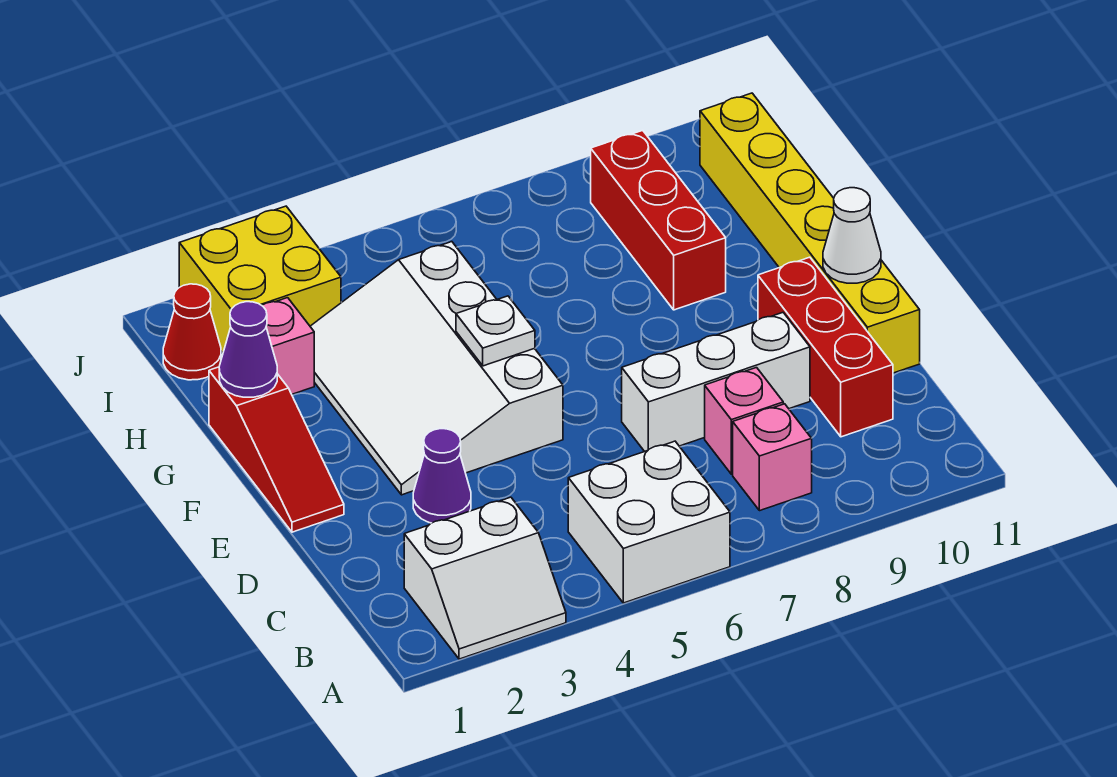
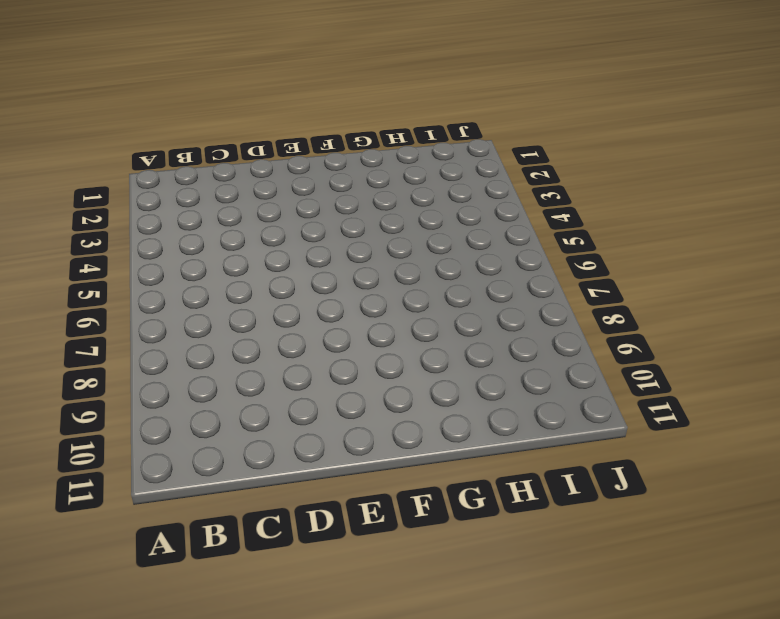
none -> white slope A2:B3 level 1 top B
none -> white brick A5:B6 level 1
none -> pink brick B8 level 1

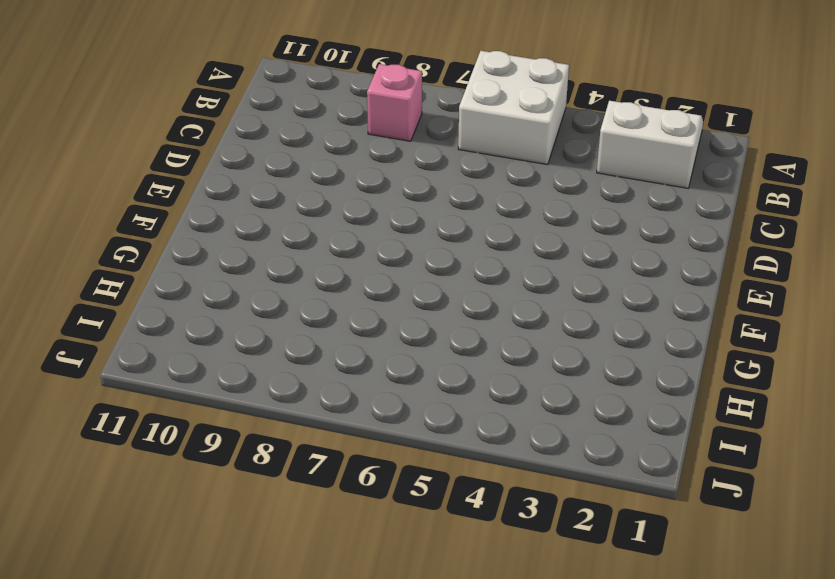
none -> pink brick C8 level 1
none -> red brick C10:E10 level 1
none -> purple cone D3 level 1

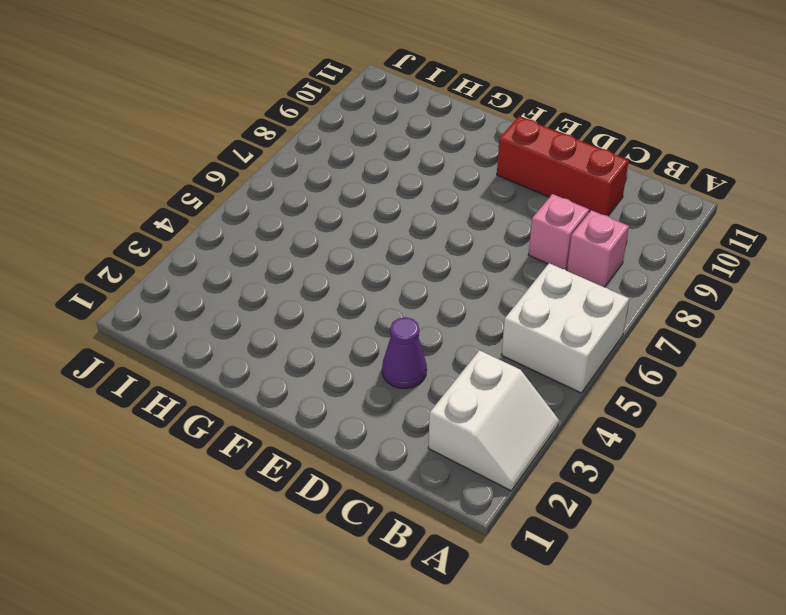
none -> white brick D7:D9 level 1
none -> yellow brick D11:I11 level 1
none -> red slope E1:G1 level 1 top G

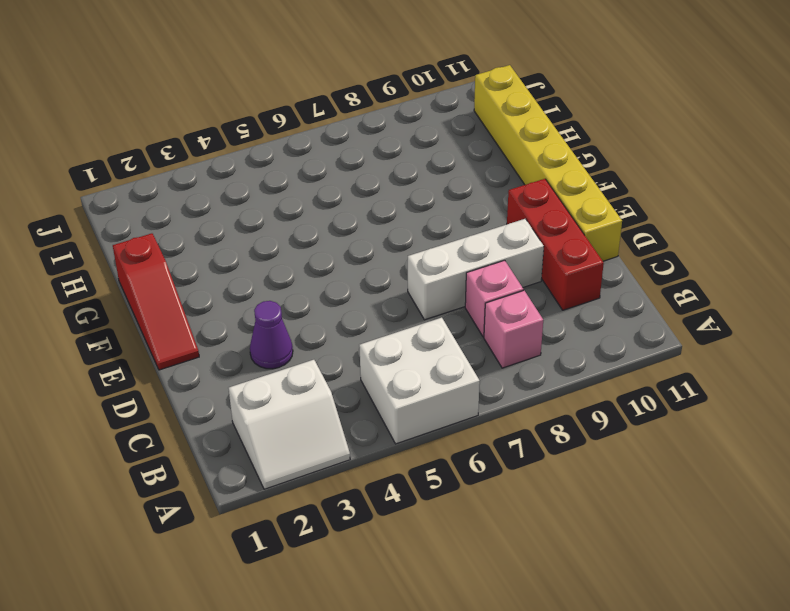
none -> white slope E3:H5 level 1 top 5
none -> red brick G9:I9 level 1
none -> pink brick H2 level 1

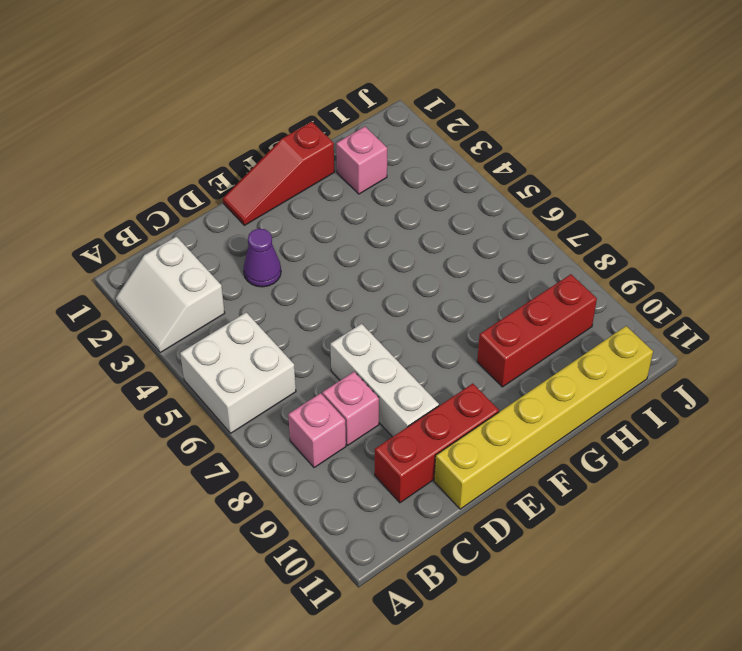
none -> white slope E3:H5 level 1 top 5
none -> red cone I1 level 1
none -> yellow brick I2:J3 level 1

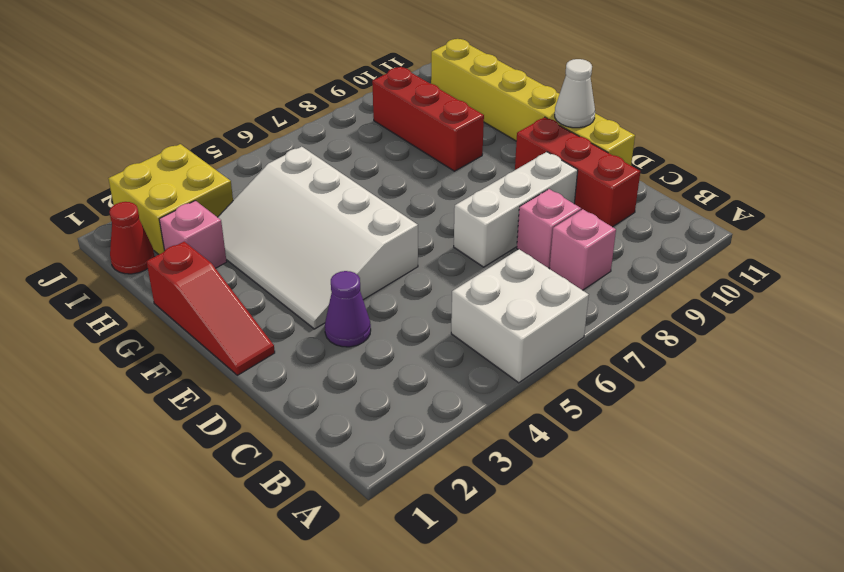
none -> white slope A2:B3 level 1 top B
none -> white plate F5 level 2
none -> purple cone G1 level 2

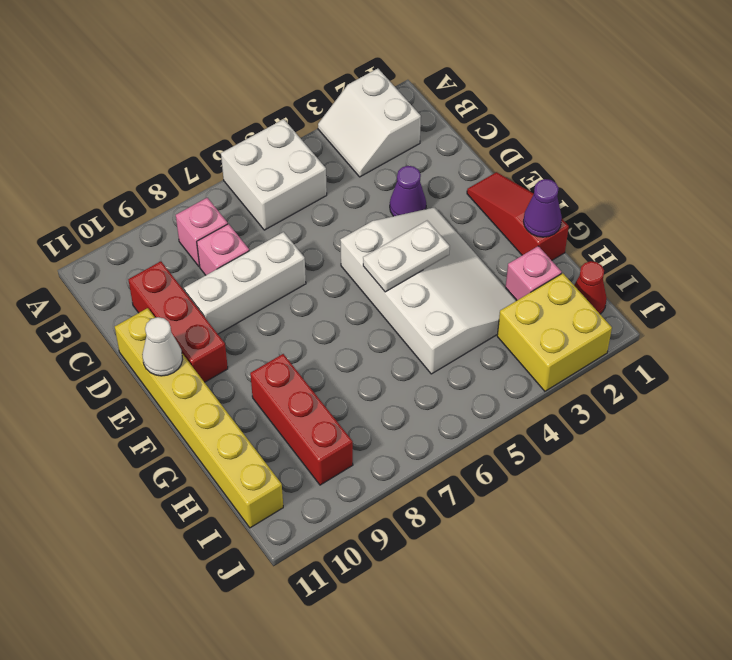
white slope A2:B3 level 1 top 2 -> white slope A2:B3 level 1 top B
white plate F4:F5 level 2 -> white plate F5 level 2

